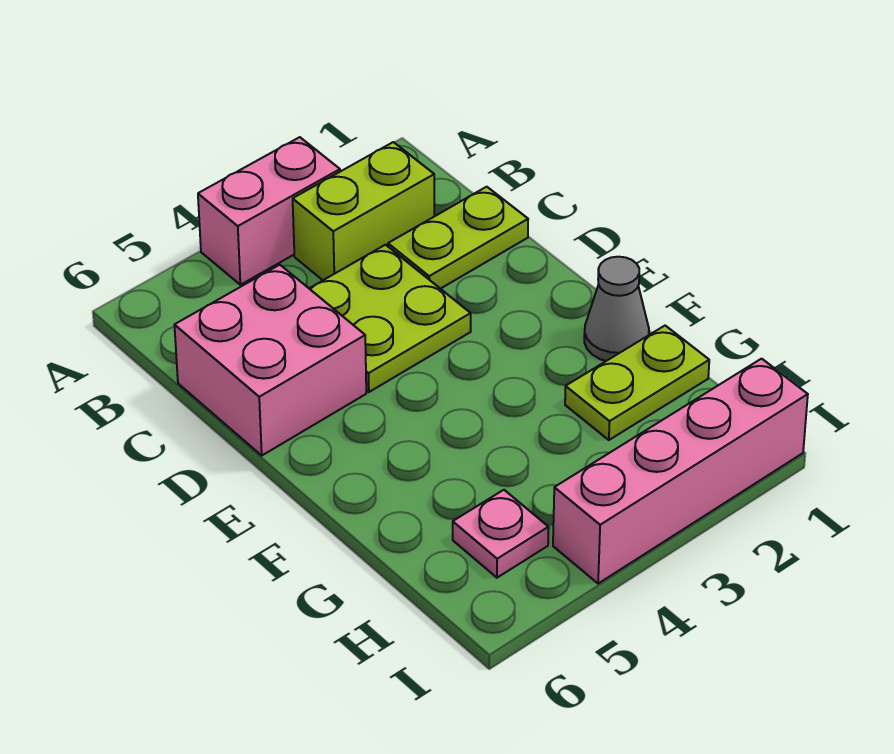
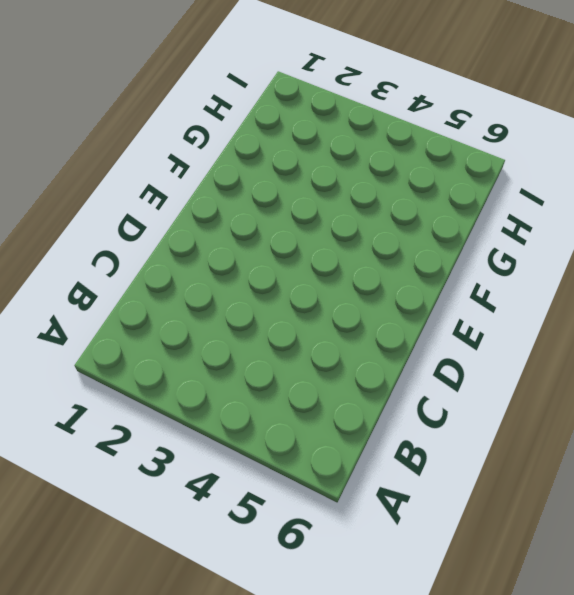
none -> pink brick A3:A4 level 1
none -> lime brick B2:B3 level 1

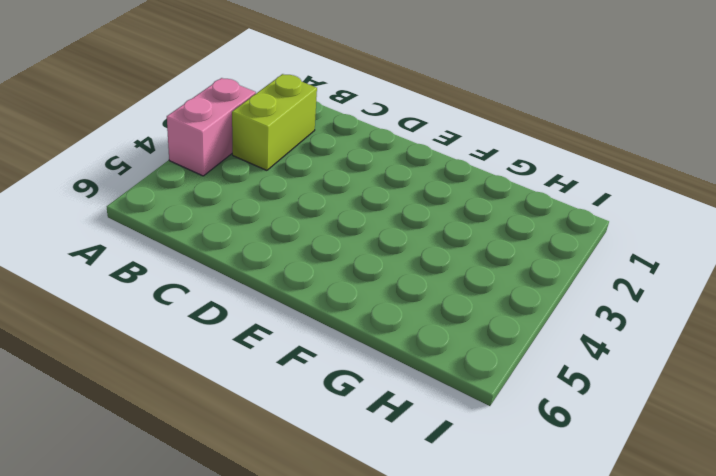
none -> lime plate C1:C2 level 1
none -> lime plate C3:D4 level 1

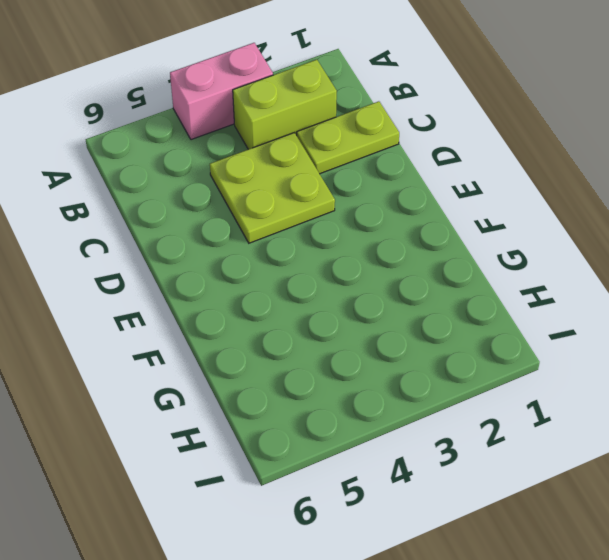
none -> pink brick C5:D6 level 1
none -> grey cone F1 level 1

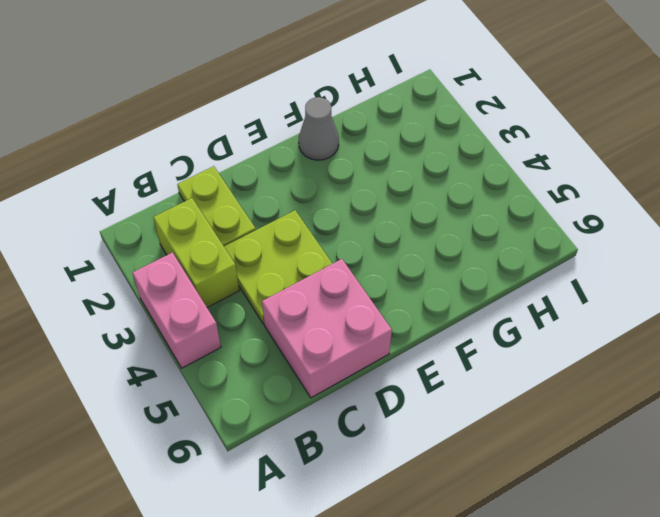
none -> lime plate G1:G2 level 1
none -> pink plate H5 level 1

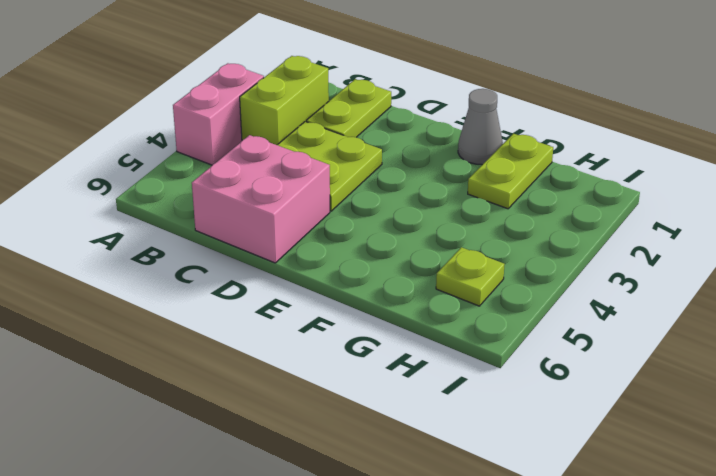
lime plate H5 level 1 -> pink plate H5 level 1
none -> pink brick I1:I4 level 1

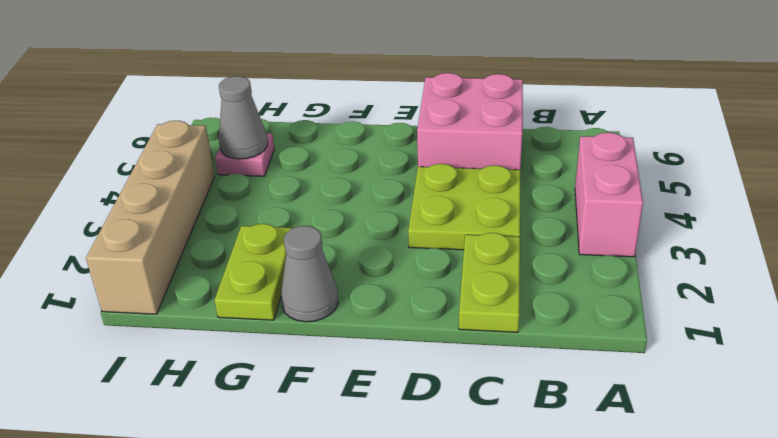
grey cone H5 level 2 -> none
tan brick I1:I4 level 1 -> pink brick I1:I4 level 1
none -> lime brick B2:B3 level 1

